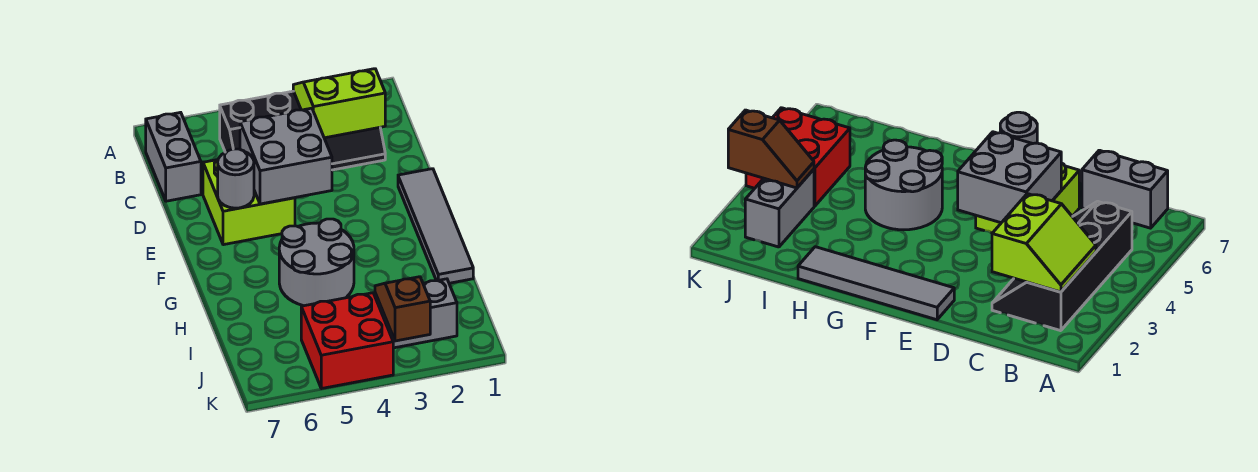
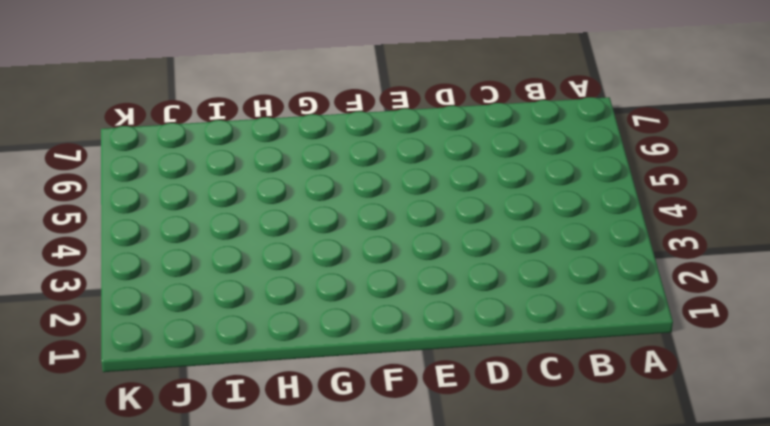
none -> black slope B2:C5 level 1 top B
none -> grey brick B7:C7 level 1

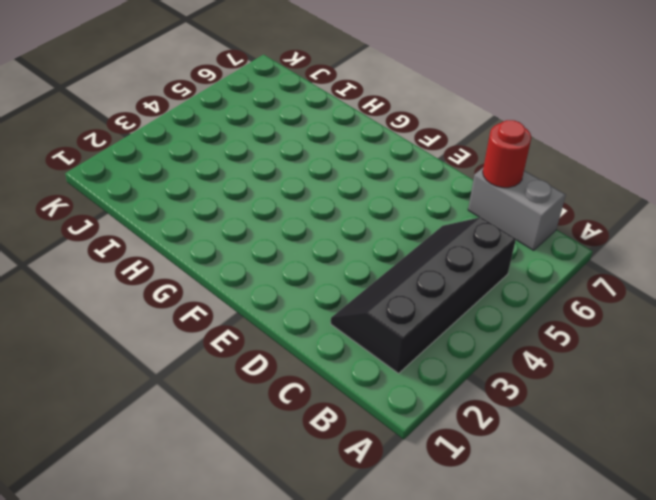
red round brick C7 level 2 -> none
none -> lime brick D5:E6 level 1
none -> grey tile E1:H1 level 1

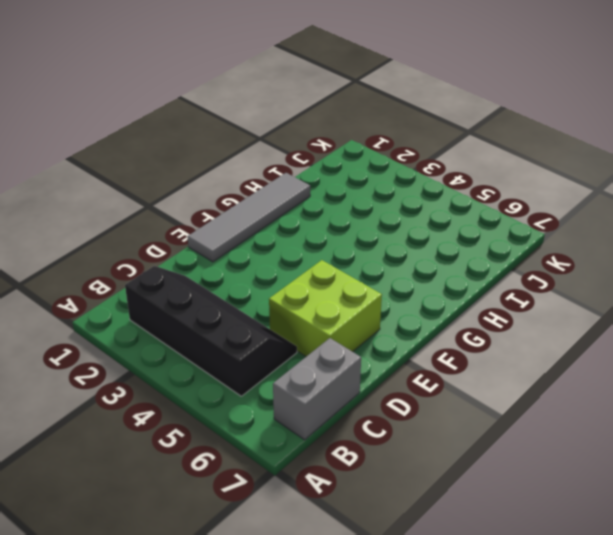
none -> grey round brick G4:H5 level 1
none -> grey brick J2:J3 level 1

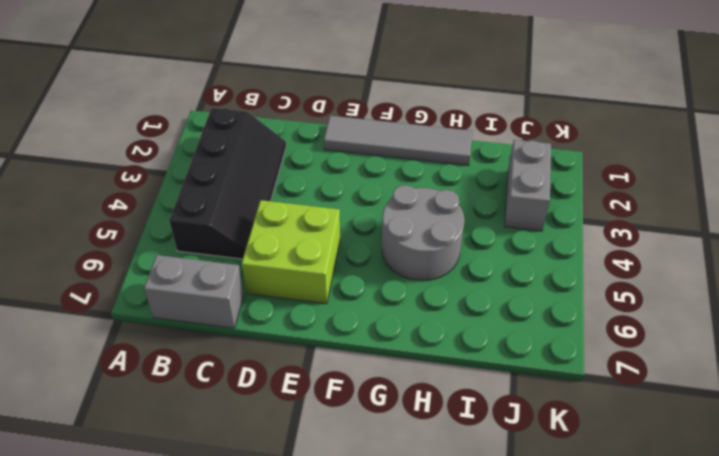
none -> red brick J4:K5 level 1
none -> lime slope B2:C3 level 2 top C

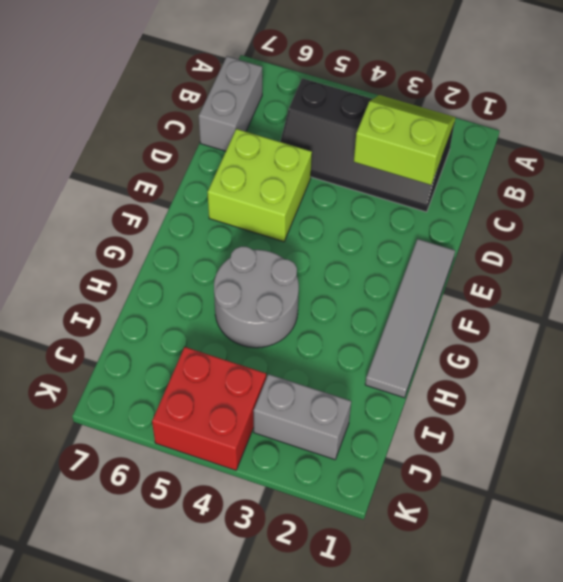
none -> grey brick D4:E5 level 2
none -> grey round brick E6 level 2

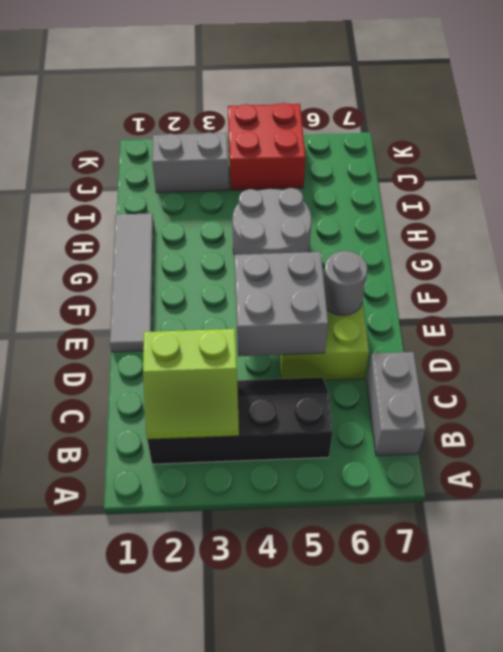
none -> brown slope J3:K3 level 2 top K

